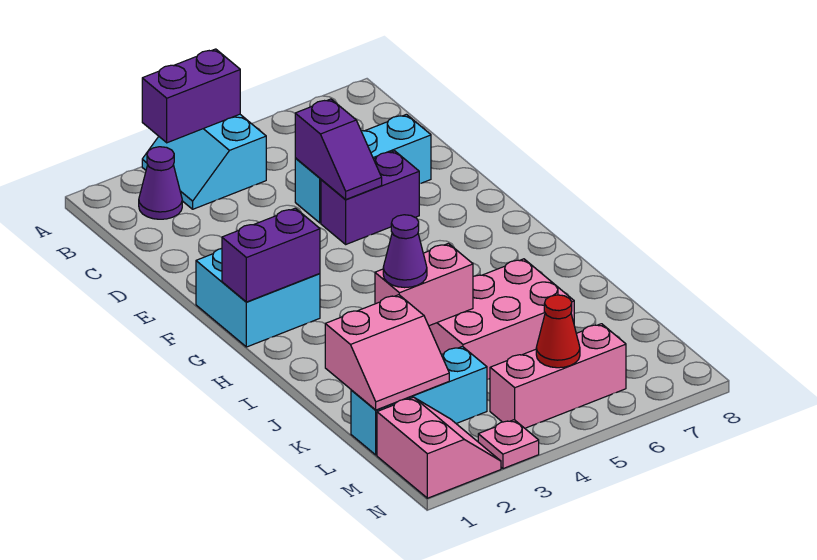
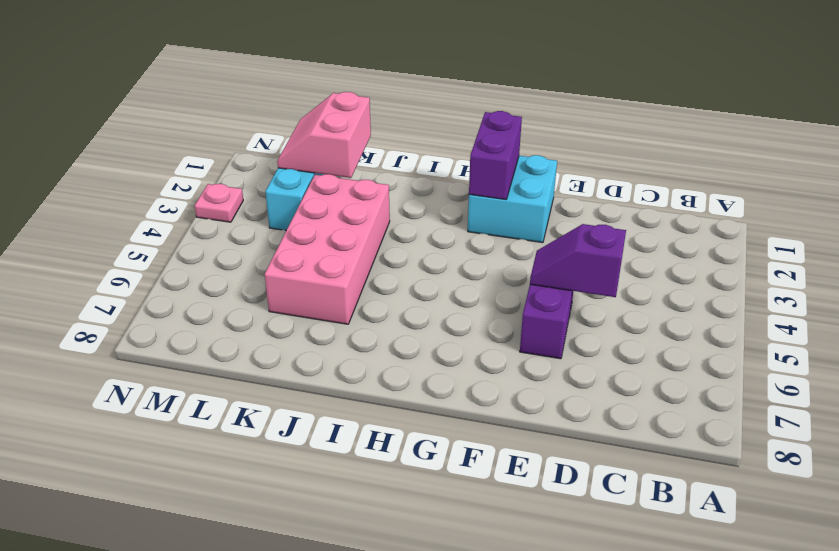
pink brick J3:K6 level 1 -> pink brick J4:K6 level 1
none -> cyan slope A3:B4 level 1 top 4
none -> purple cone B2 level 1
none -> cyan brick D5:D7 level 1

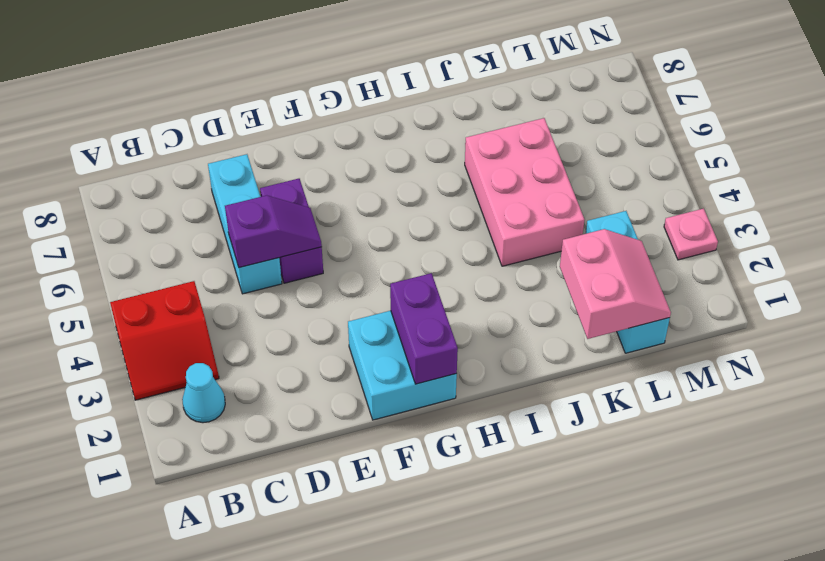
red slope A3:B4 level 1 top 4 -> cyan slope A3:B4 level 1 top 4
cyan cone B2 level 1 -> purple cone B2 level 1
none -> pink slope M1:N2 level 1 top 1
none -> pink brick M4:M6 level 1
none -> purple brick A3:A4 level 2

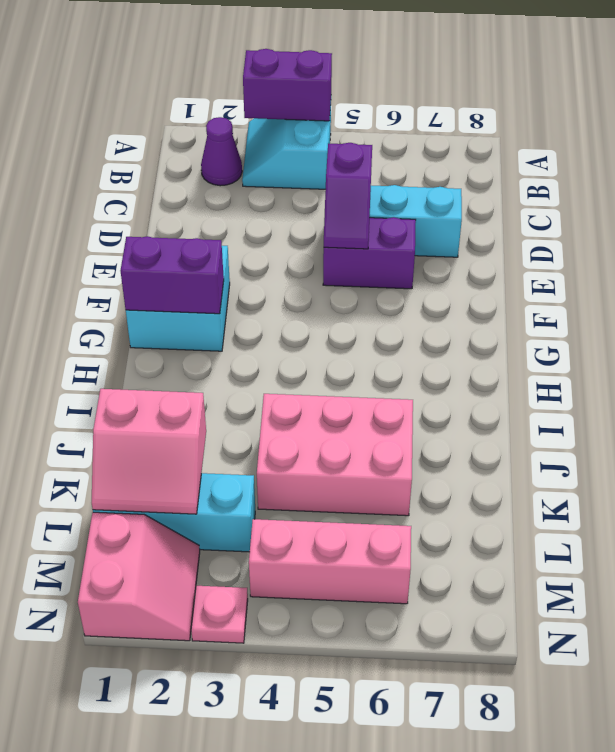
none -> pink brick J3:J4 level 2
none -> red cone M5 level 2
none -> purple cone J3 level 3

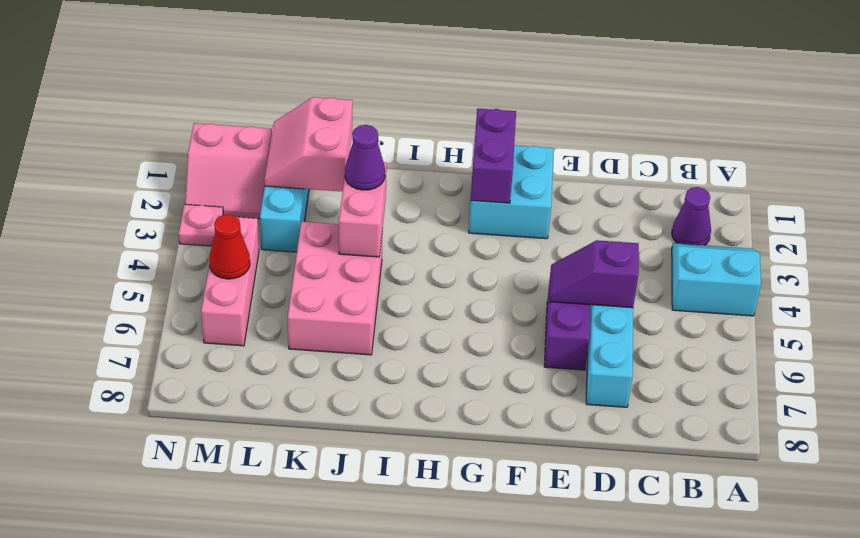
none -> purple brick A3:A4 level 2

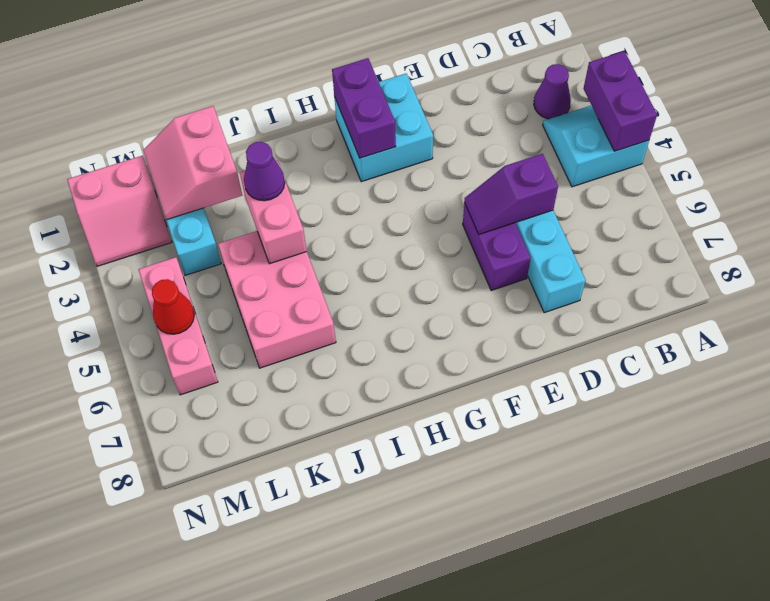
none -> pink plate N3 level 1

